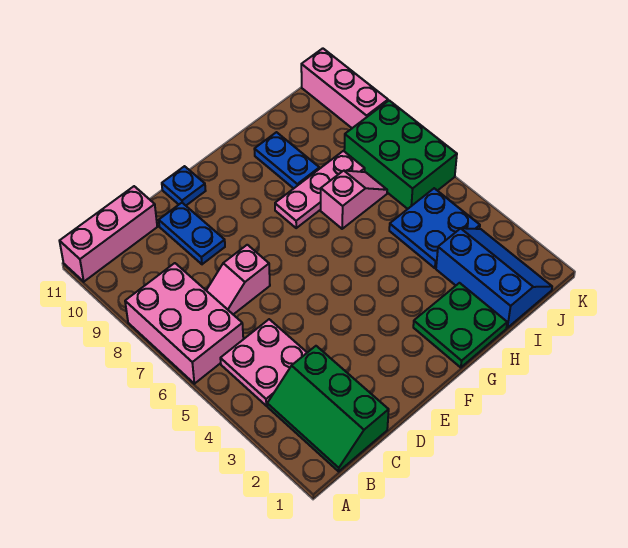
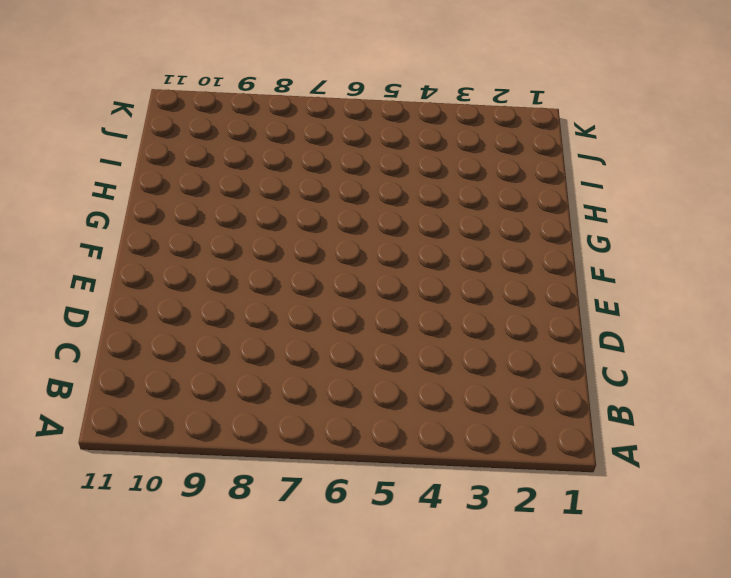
none -> pink brick A6:B8 level 1
none -> pink brick A11:C11 level 1
none -> green slope B1:C3 level 1 top C

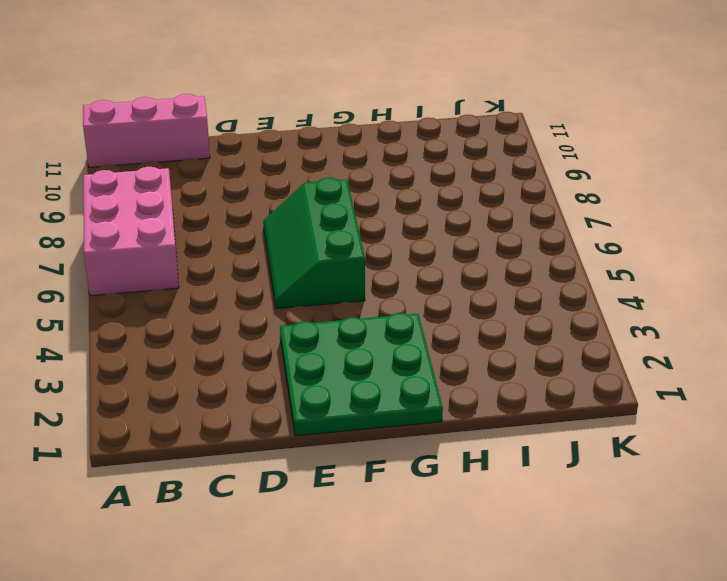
green plate E1:G3 level 1 -> green plate G1:H2 level 1
green slope E5:F7 level 1 top F -> green slope B1:C3 level 1 top C
none -> pink plate B4:C5 level 1
none -> pink slope C7:D7 level 1 top D
none -> blue plate D9:D10 level 1

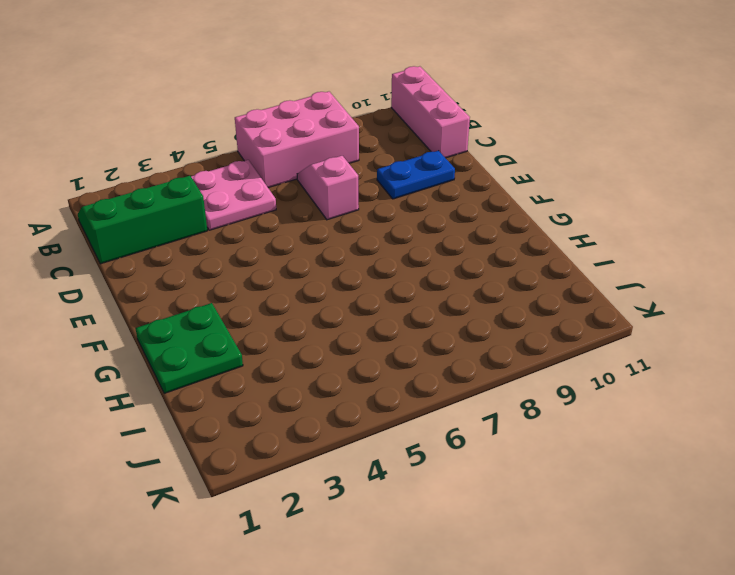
none -> blue plate E11 level 1
none -> pink plate G8:I8 level 1
none -> pink slope H7:I7 level 1 top H

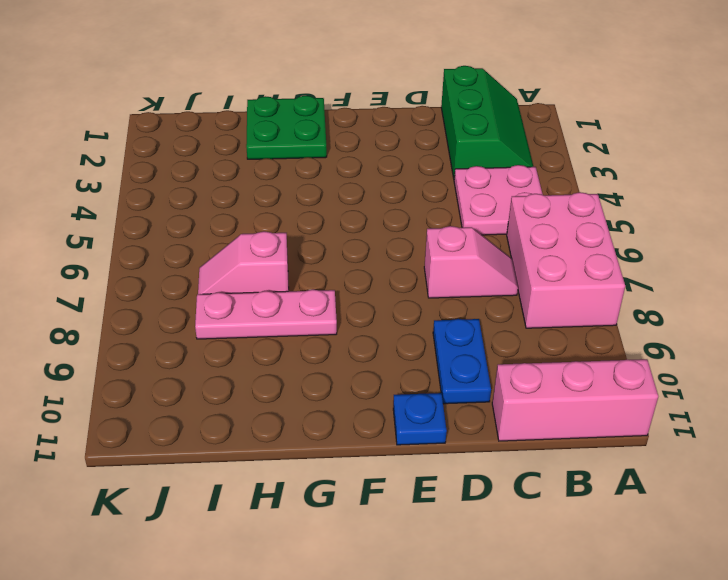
none -> blue plate H9:H10 level 1
none -> blue slope I1:J3 level 1 top I
none -> blue plate I4:J5 level 1

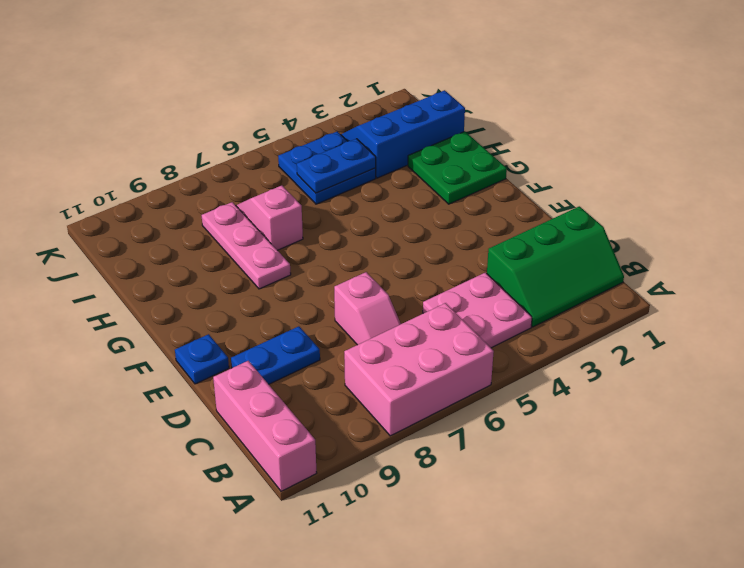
blue plate I4:I5 level 2 -> blue plate H9:H10 level 1
none -> green brick J6:K8 level 1
none -> pink brick K9:K11 level 1

